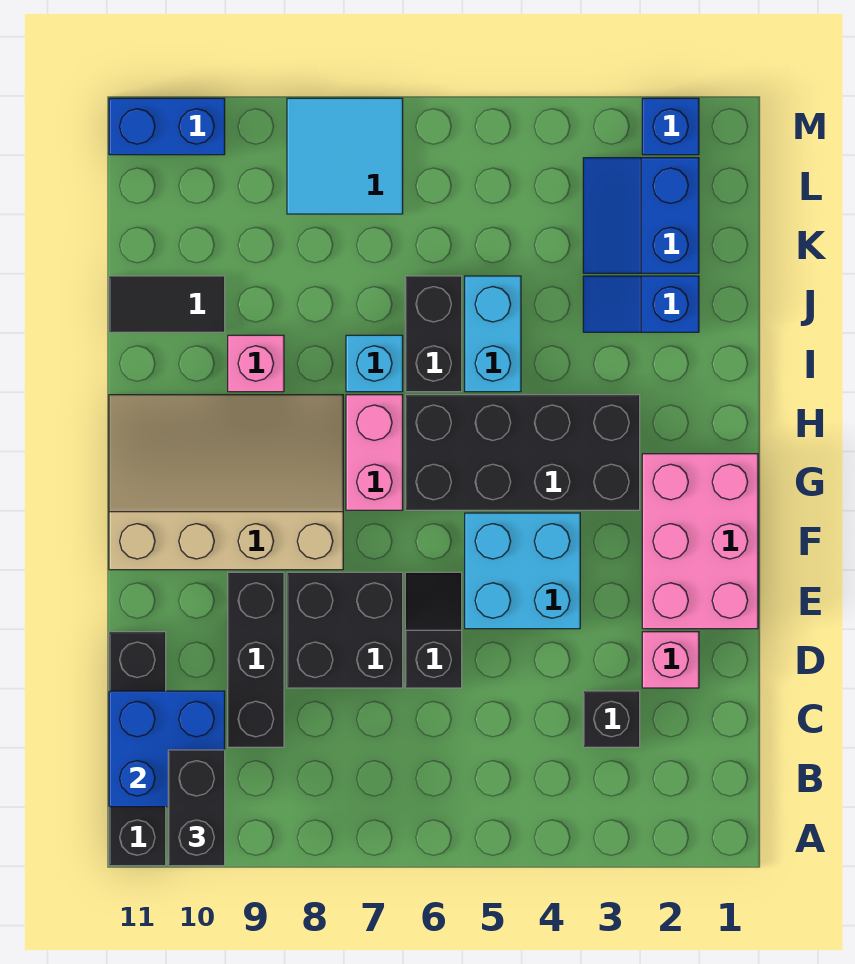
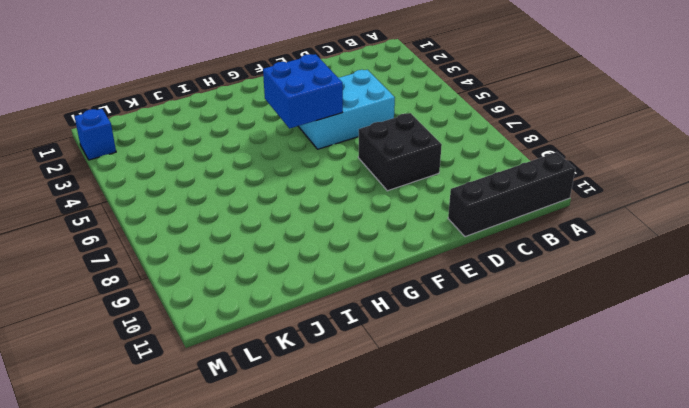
cyan brick D4:F5 level 1 -> cyan brick E4:F5 level 1
blue brick F4:G5 level 2 -> blue brick B10:C11 level 2
none -> black brick C3 level 1
none -> black brick C9:E9 level 1
none -> pink brick D2 level 1

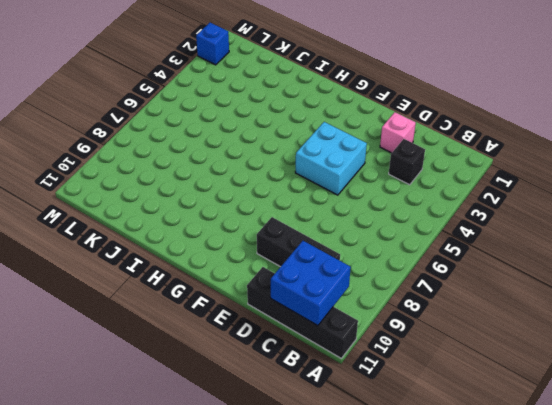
none -> black slope D6:E6 level 1 top D
none -> black brick D7:E8 level 1
none -> pink brick E1:G2 level 1

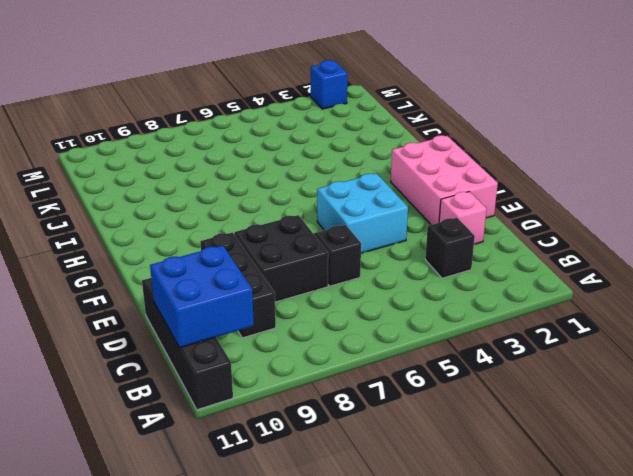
none -> tan slope F8:H11 level 1 top F
none -> black brick G3:H6 level 1
none -> pink brick G7:H7 level 1

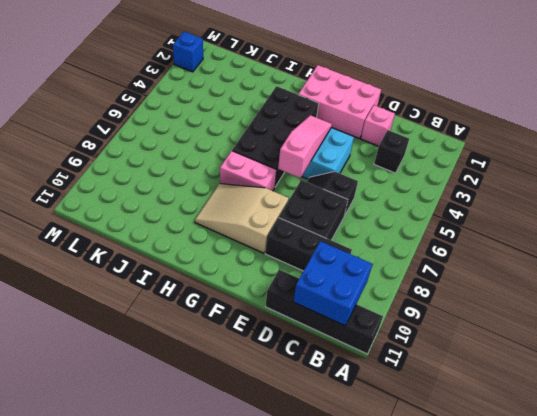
pink slope F4:F6 level 2 top 6 -> none
tan slope F8:H9 level 1 top F -> tan slope F8:H11 level 1 top F
none -> cyan brick I5:J5 level 1
none -> black brick I6:J6 level 1
none -> cyan brick I7 level 1

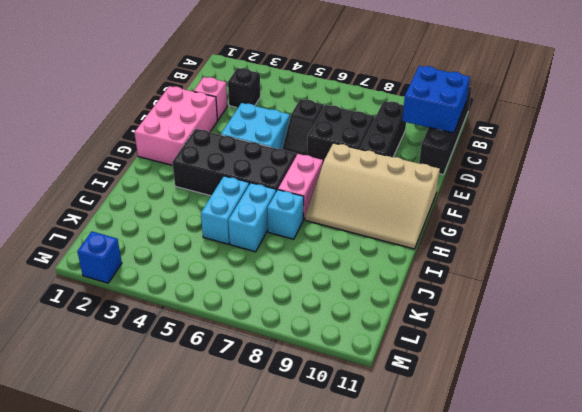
cyan brick I6:J6 level 1 -> black brick I6:J6 level 1
none -> pink brick I9 level 1
none -> blue slope J2:J3 level 1 top 2
none -> black tile J10:J11 level 1

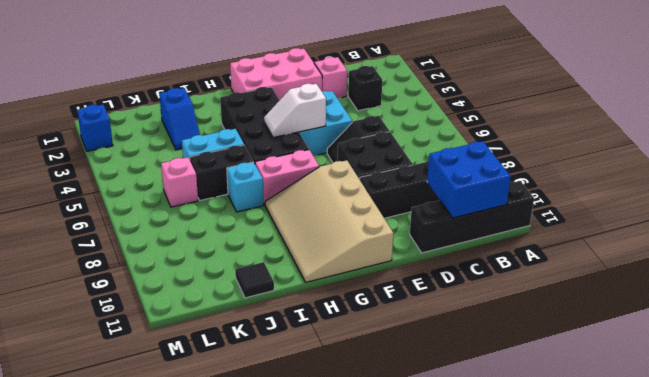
white slope F5:G5 level 2 top F -> none
black tile J11 level 1 -> black tile J10:J11 level 1
pink brick K6 level 1 -> pink brick I9 level 1
none -> blue slope K2:L3 level 1 top 2
none -> cyan tile L7:M8 level 1
none -> blue brick M10:M11 level 1

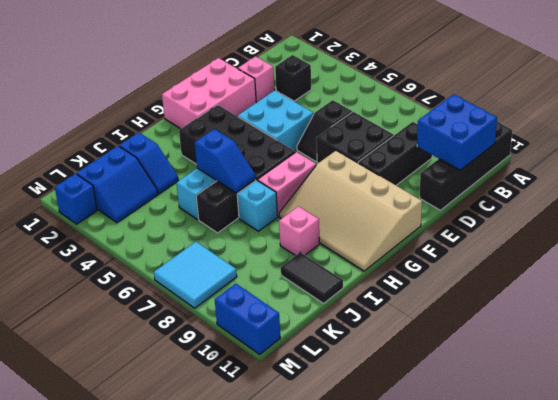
blue slope I5:I6 level 2 top 5 -> none
none -> black brick A10:B10 level 3

